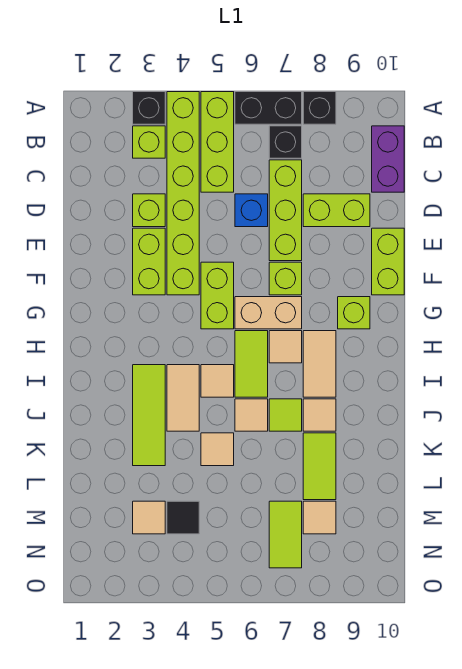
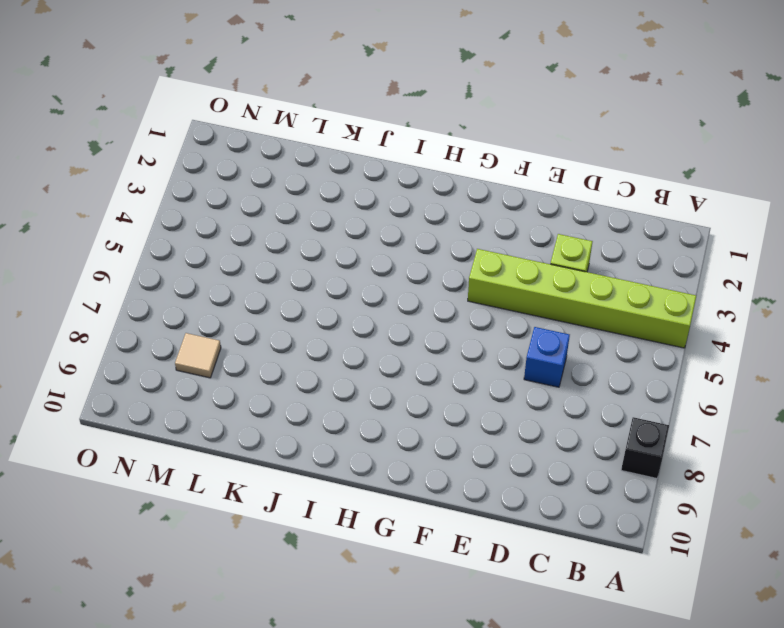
none -> black brick A3 level 1
none -> lime brick A5:C5 level 1
none -> black brick A6:A7 level 1
none -> lime brick B3 level 1

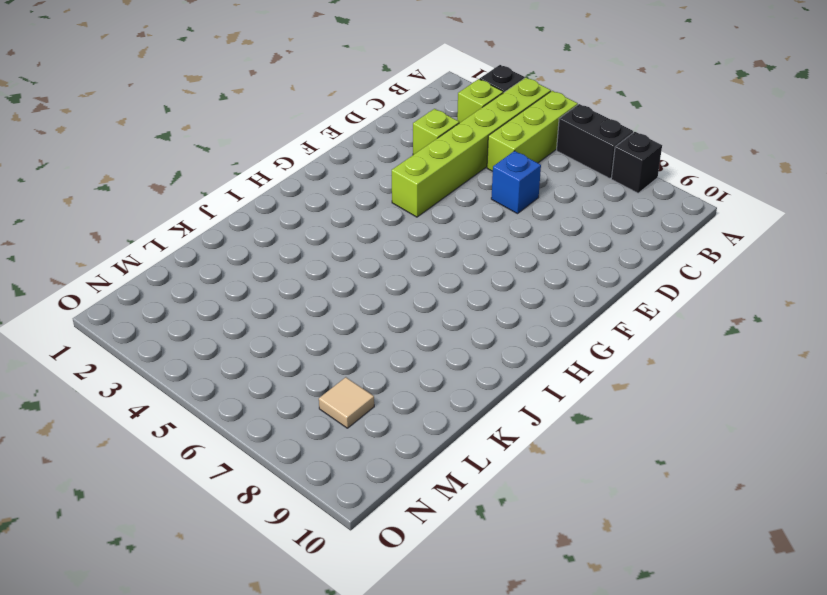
none -> black brick B7 level 1
none -> purple brick B10:C10 level 1
none -> lime brick C7:E7 level 1
none -> lime brick D8:D9 level 1

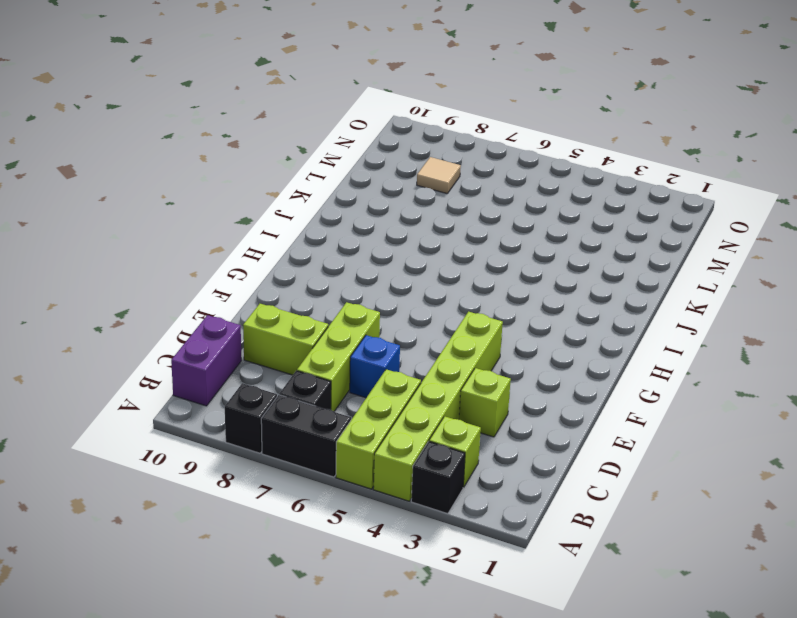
none -> lime brick E3:F3 level 1
none -> lime brick E10:F10 level 1
none -> lime brick F5:G5 level 1
none -> lime brick F7 level 1

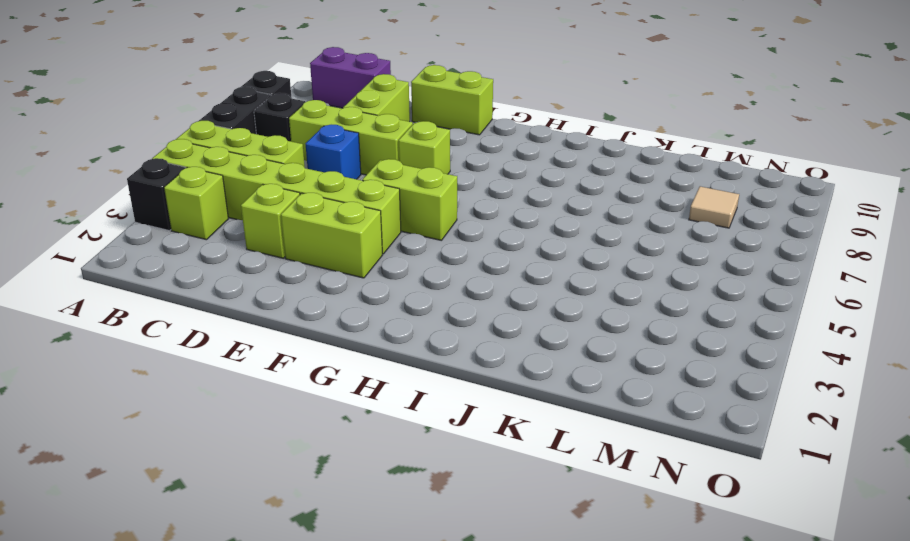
none -> tan brick G6:G7 level 1
none -> lime brick G9 level 1
none -> lime tile H6:I6 level 1
none -> tan tile H7 level 1

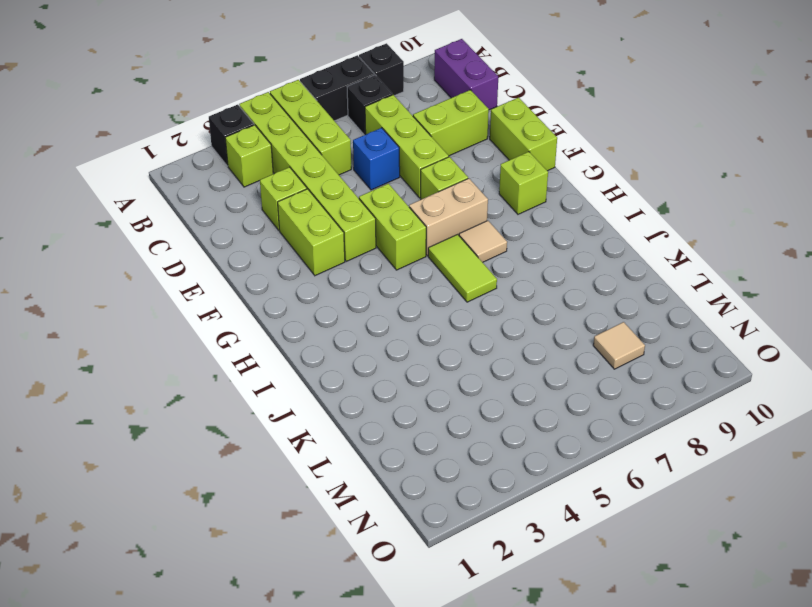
none -> tan tile H8:I8 level 1
none -> lime tile I3:K3 level 1
none -> tan tile I4:J4 level 1
none -> tan tile I5 level 1

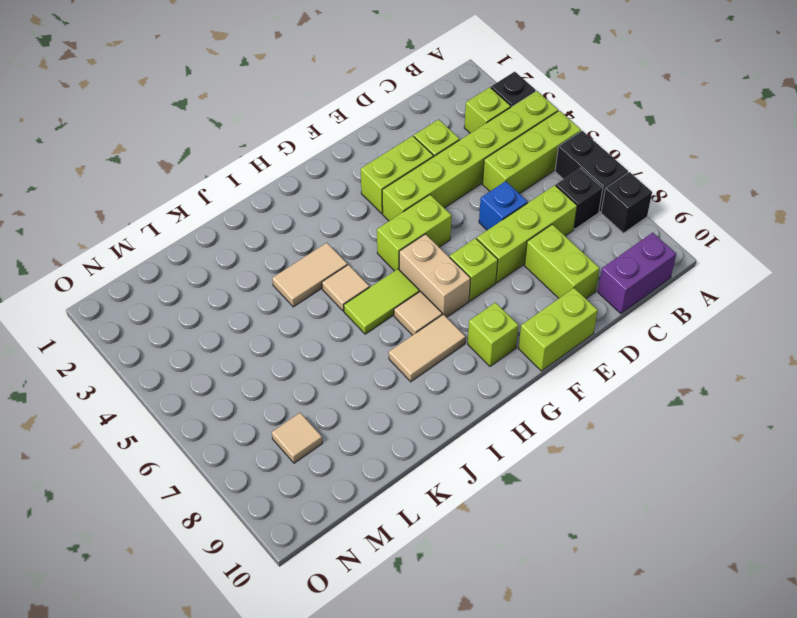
none -> lime tile I3:K3 level 1
none -> tan tile J6 level 1
none -> lime tile J7 level 1
none -> tan tile J8 level 1

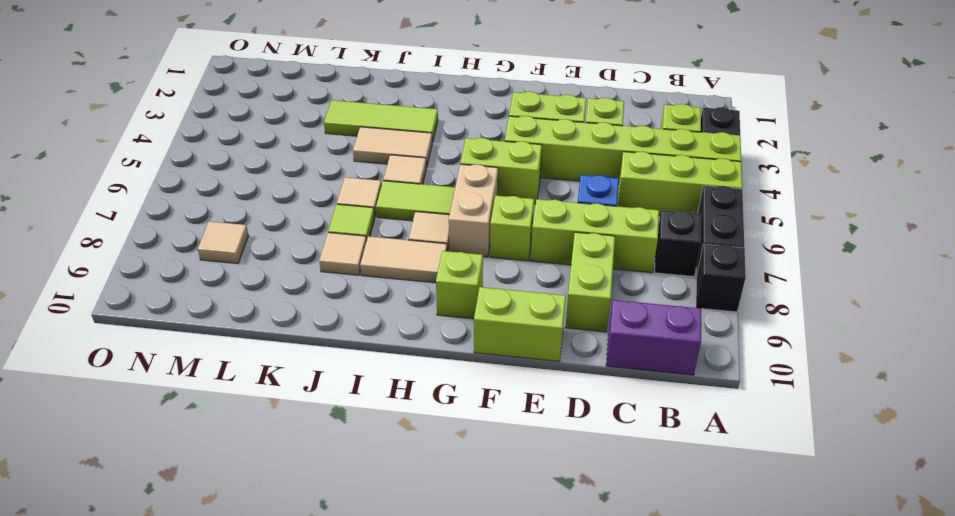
none -> tan tile K5 level 1
none -> lime tile K8:L8 level 1
none -> tan tile M3 level 1
none -> black tile M4 level 1

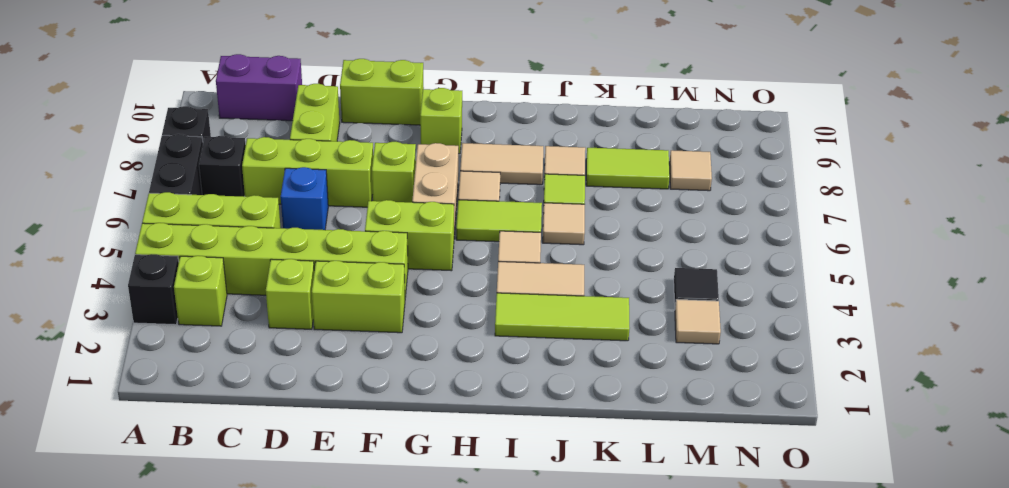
none -> tan tile K5 level 1
none -> lime tile M7:N7 level 1

